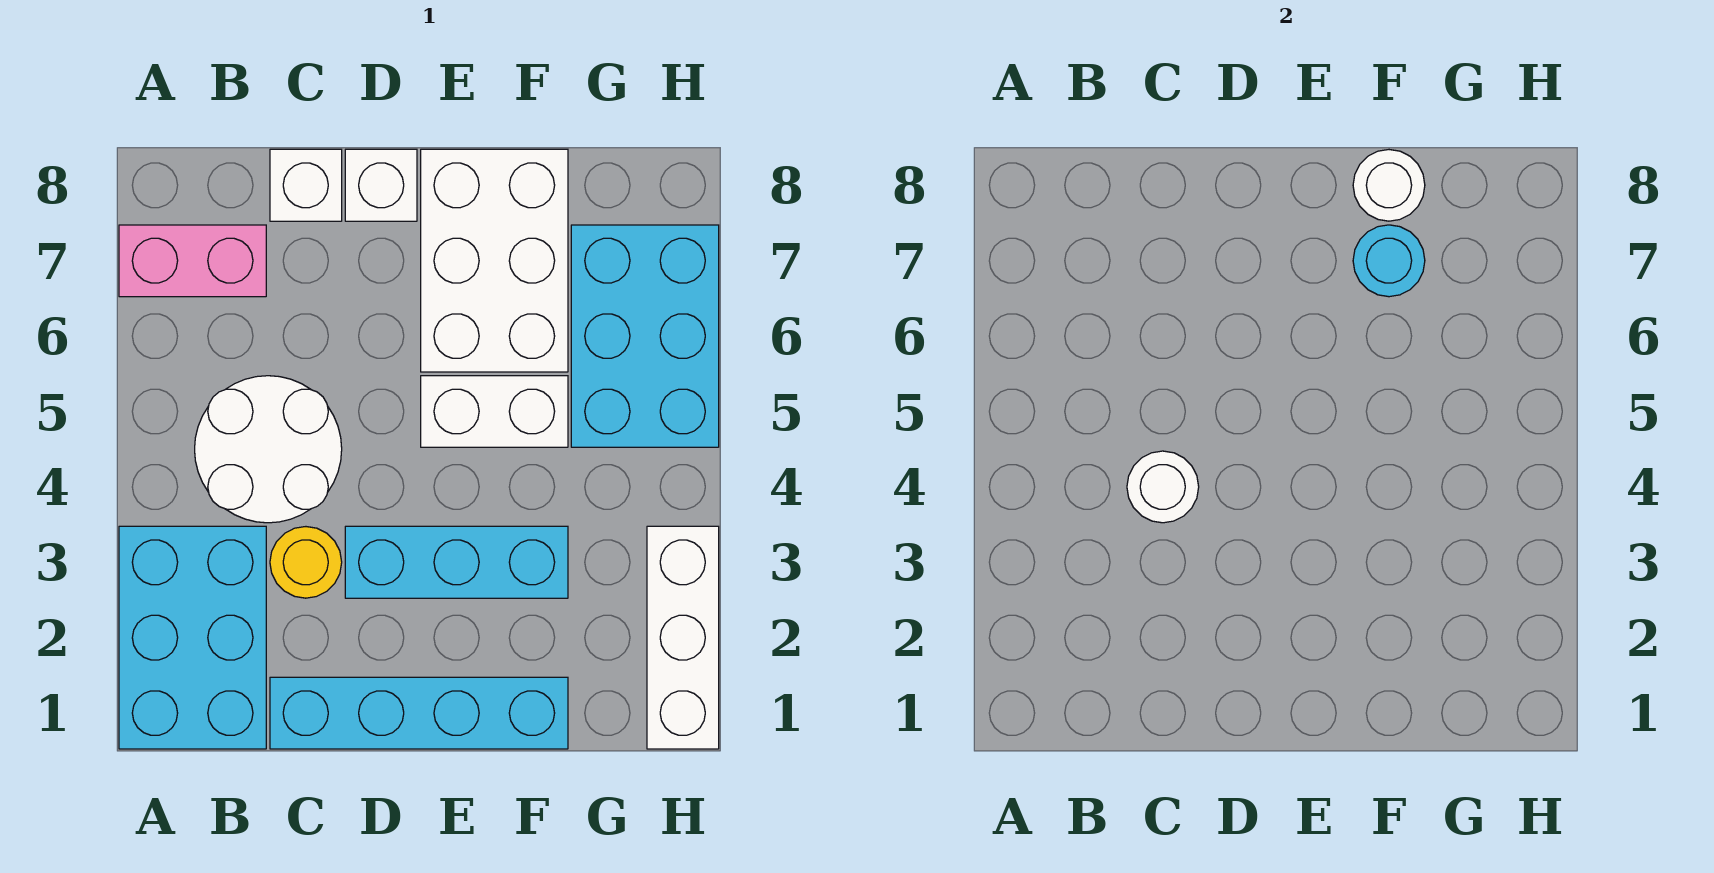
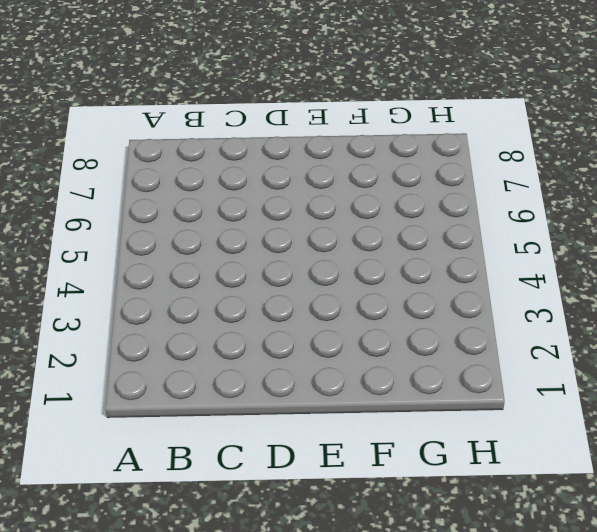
none -> cyan brick A1:B3 level 1
none -> pink brick A7:B7 level 1
none -> white round brick B4:C5 level 1

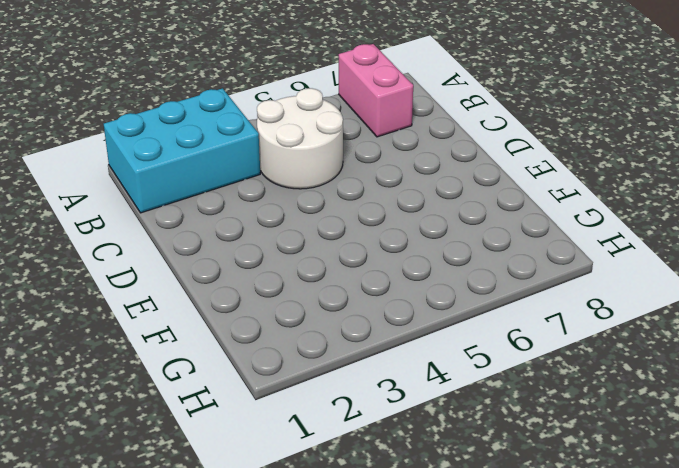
none -> cyan brick C1:F1 level 1
none -> yellow round brick C3 level 1
none -> white brick C8 level 1

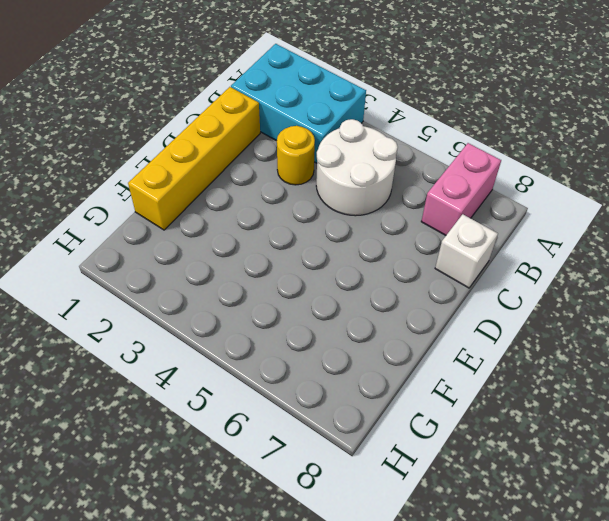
yellow brick C1:F1 level 1 -> cyan brick C1:F1 level 1
none -> cyan brick D3:F3 level 1
none -> white brick D8 level 1
none -> white brick E5:F5 level 1

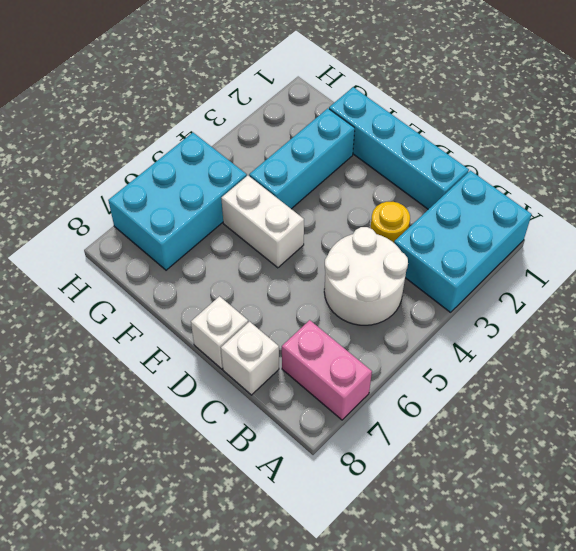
cyan brick F2:F4 level 1 -> cyan brick D3:F3 level 1
none -> white brick E6:F8 level 1
none -> white brick H1:H3 level 1
none -> white round brick C4 level 2

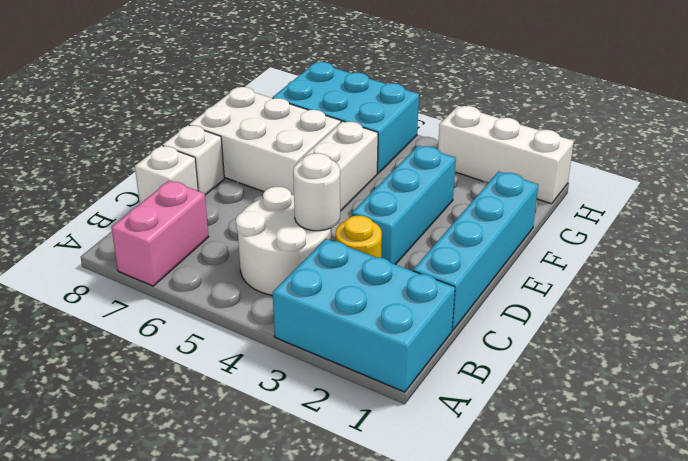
none -> cyan round brick F7 level 2
none -> white round brick F8 level 2

